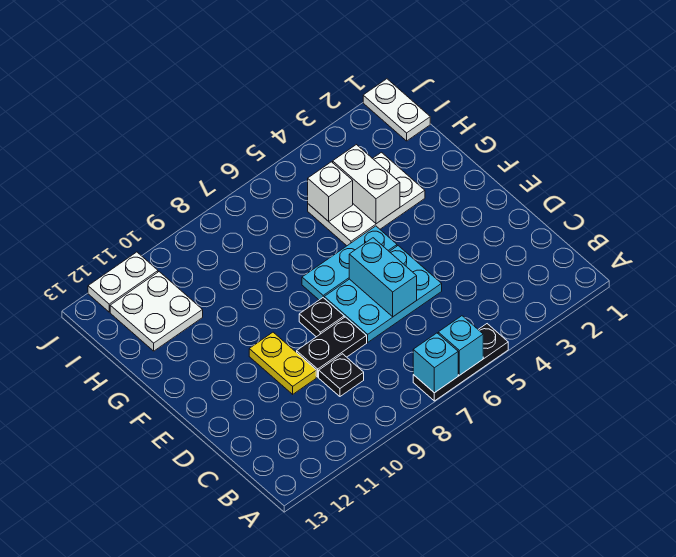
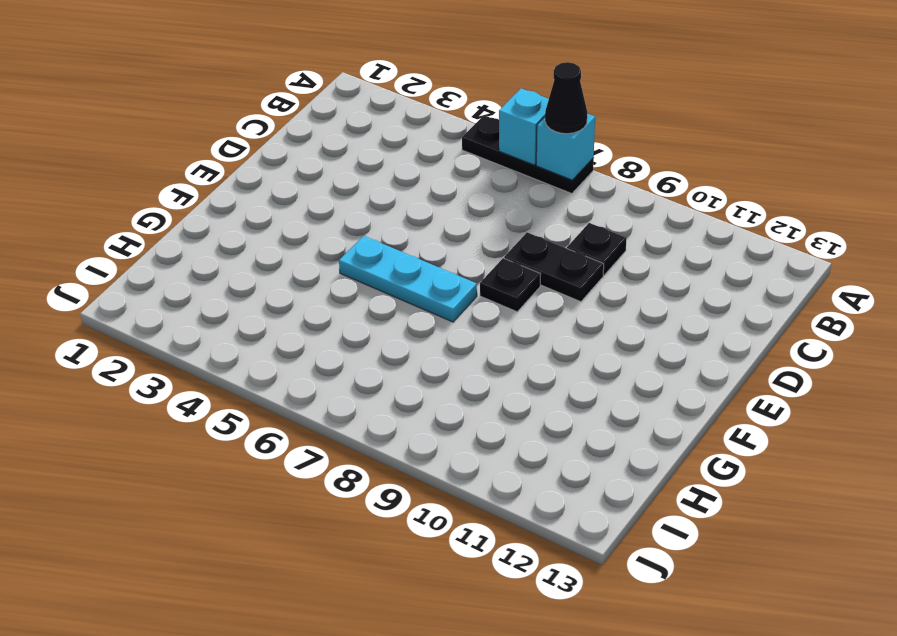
black cone A7 level 3 -> none
none -> cyan plate D5:E7 level 1
none -> yellow plate D10:E10 level 1
none -> white plate G3:H5 level 1

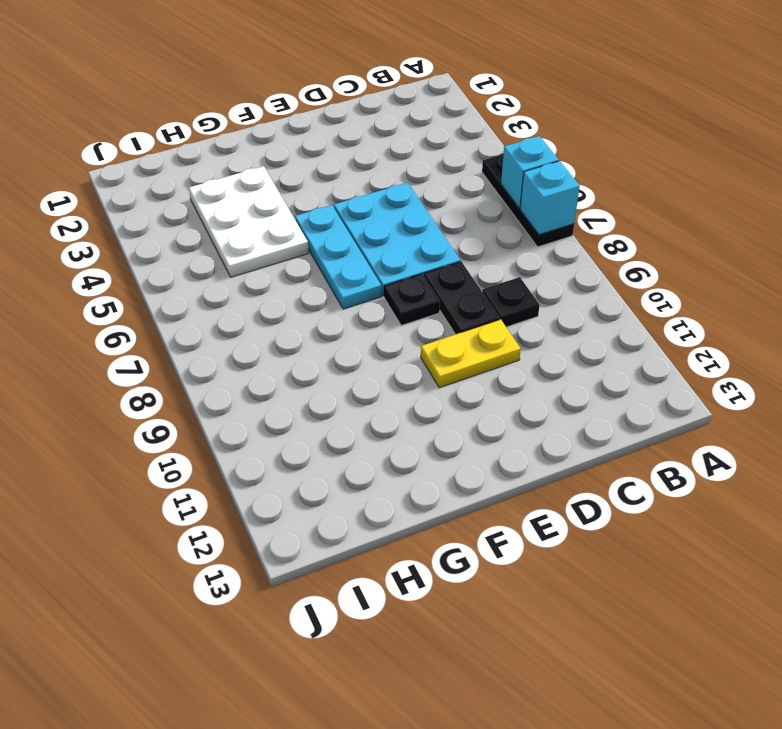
none -> white plate H11:I12 level 1
none -> white plate I1:J1 level 1
none -> white plate J11:J12 level 1

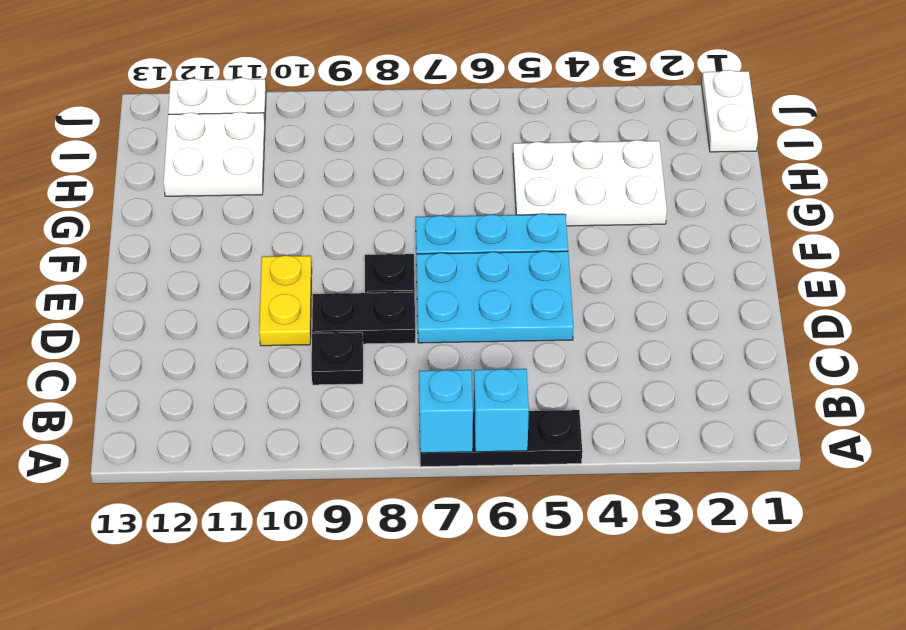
none -> cyan brick D6:E6 level 2
none -> white brick G4:H4 level 2
none -> white brick H5 level 2

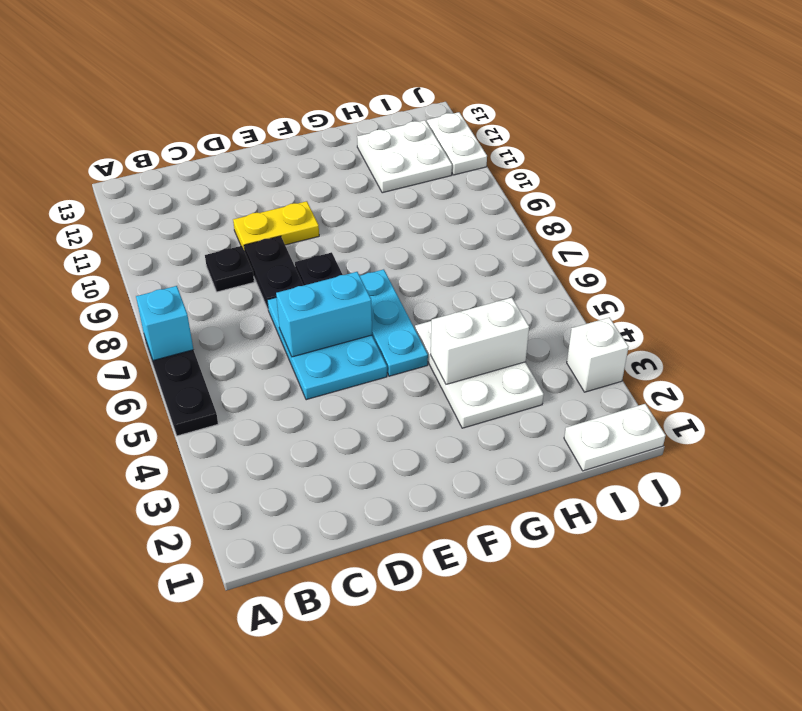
white brick J3 level 1 -> white brick H5 level 2
none -> cyan brick A6 level 2

